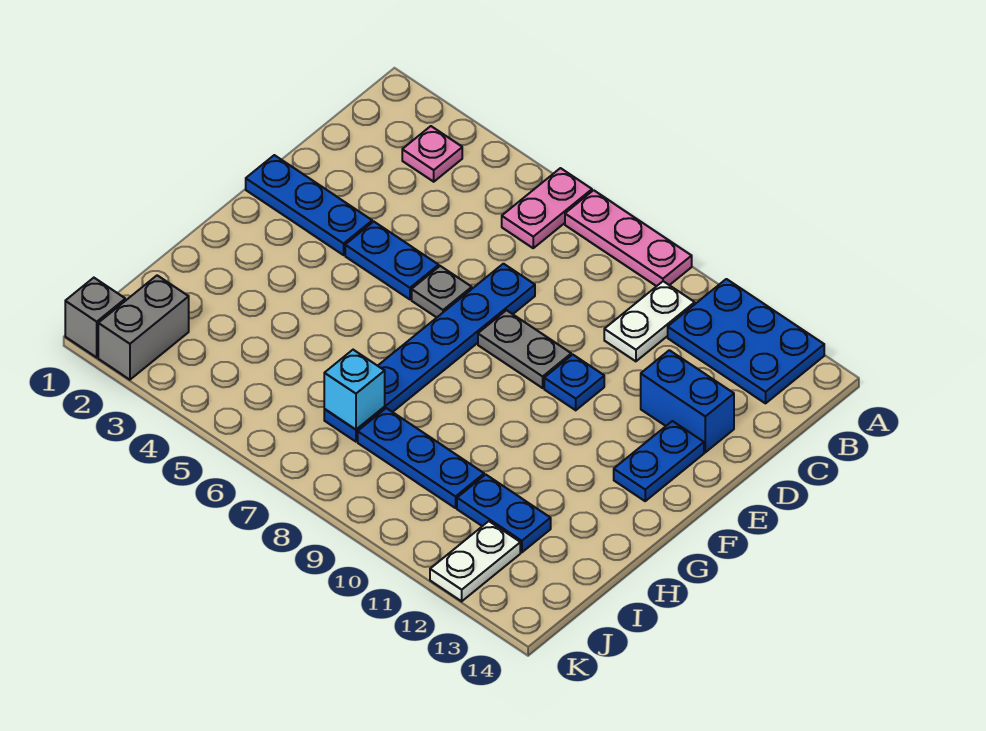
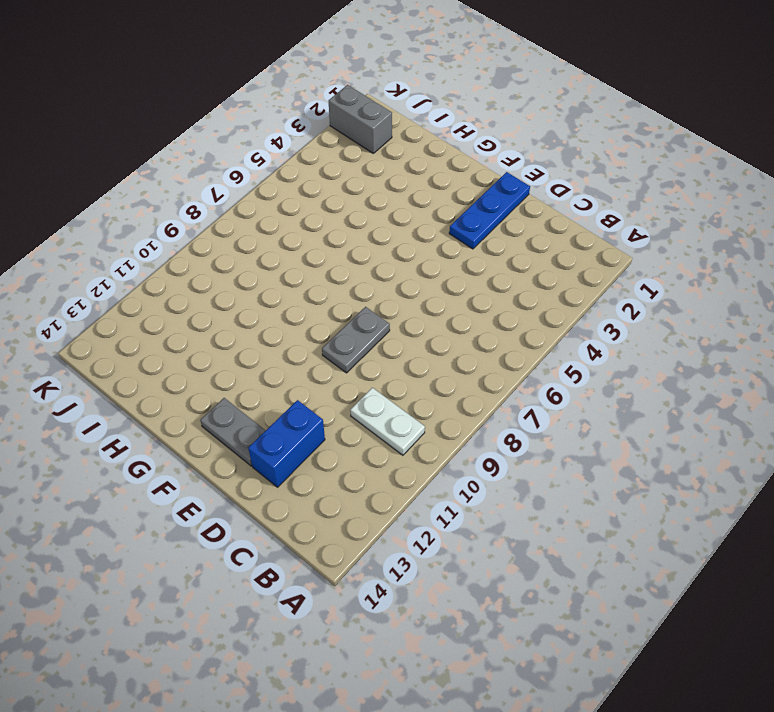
grey plate E13:F13 level 1 -> blue plate E13:F13 level 1
none -> pink plate A6:B6 level 1
none -> pink plate A7:A9 level 1
none -> blue plate A11:B13 level 1

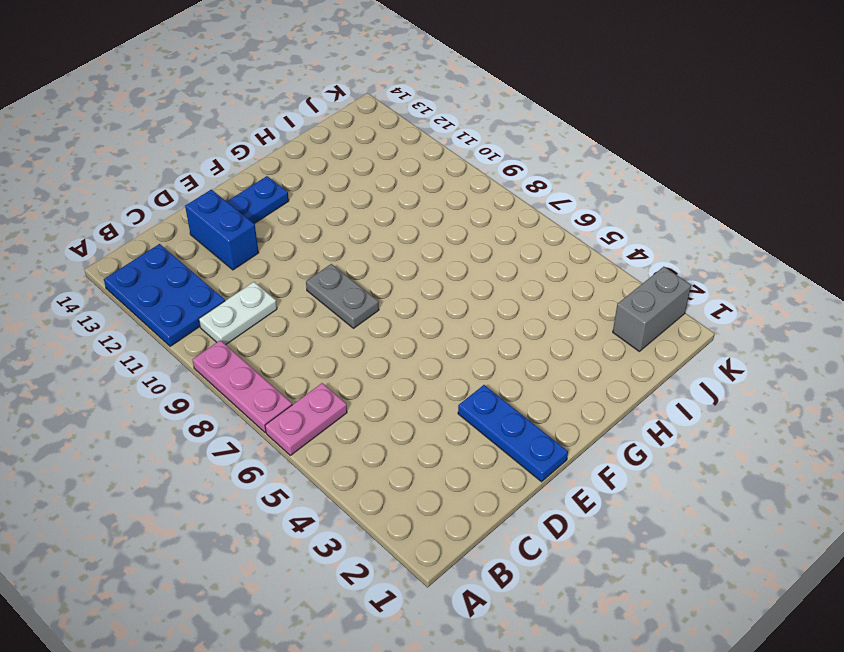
none -> pink plate B3 level 1
none -> blue plate D7:I7 level 1
none -> blue plate E4:E5 level 1

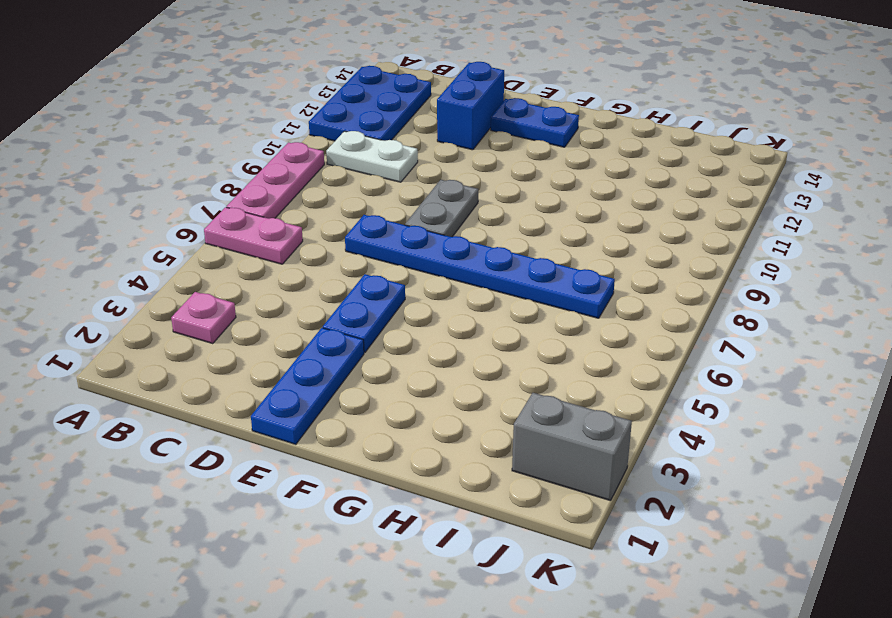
none -> grey plate E6 level 1
none -> blue plate E10 level 1
none -> blue plate I8:I10 level 1

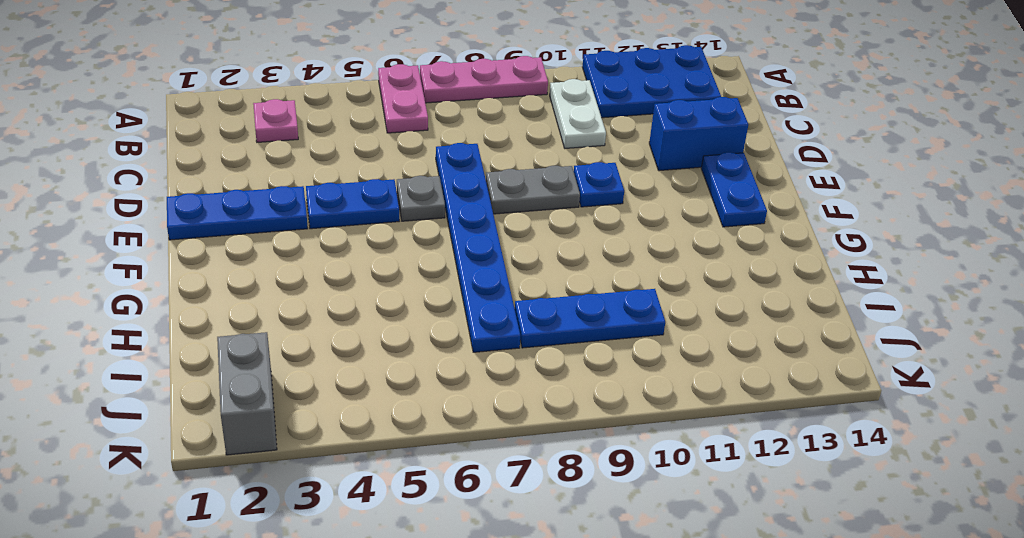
none -> blue plate I11:I12 level 1
none -> white plate J12:K12 level 1
none -> grey brick K1 level 1

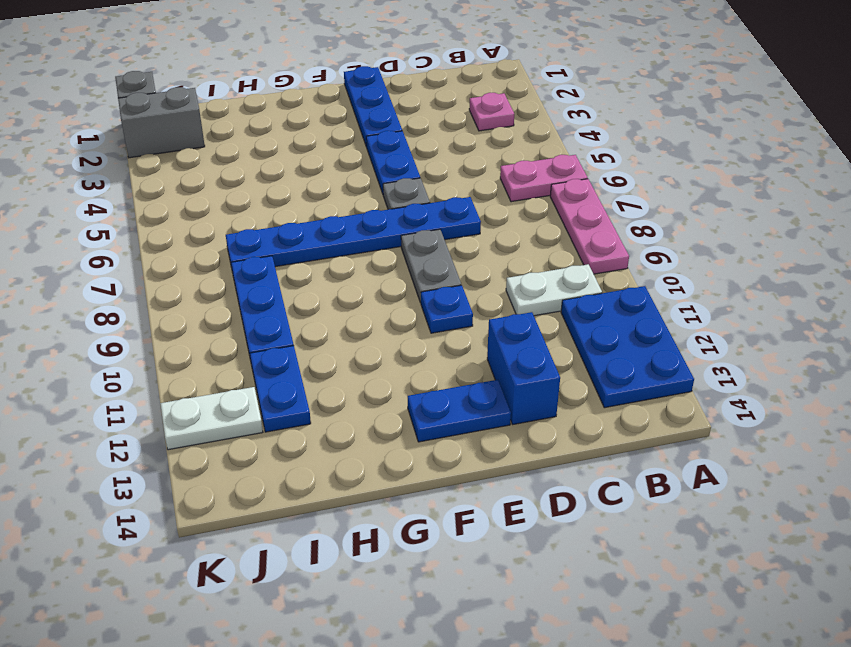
none -> cyan brick I7 level 2

